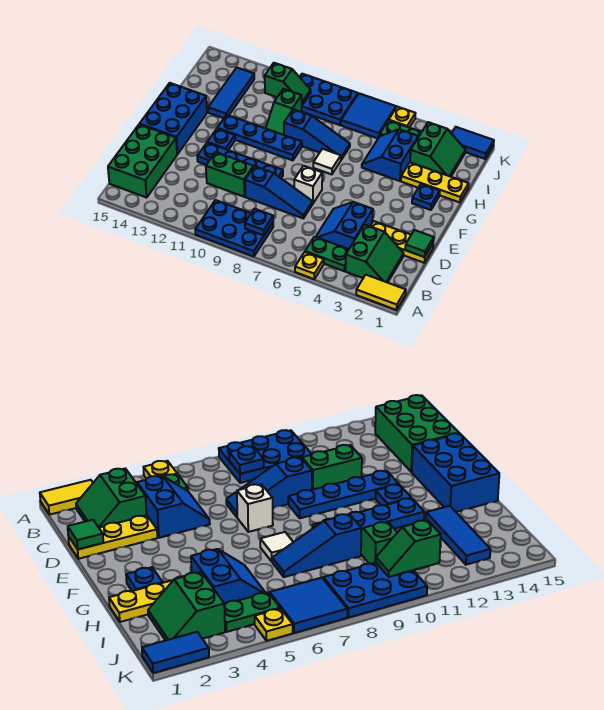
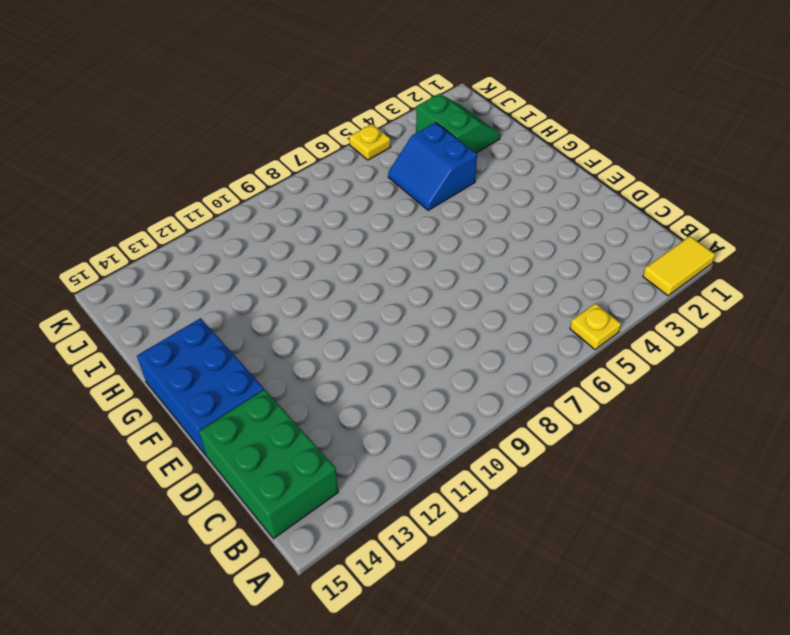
none -> blue plate A8:B10 level 1
none -> green slope B2:C3 level 1 top 3
none -> green plate B4:B5 level 1
none -> blue slope C4:D5 level 1 top 4

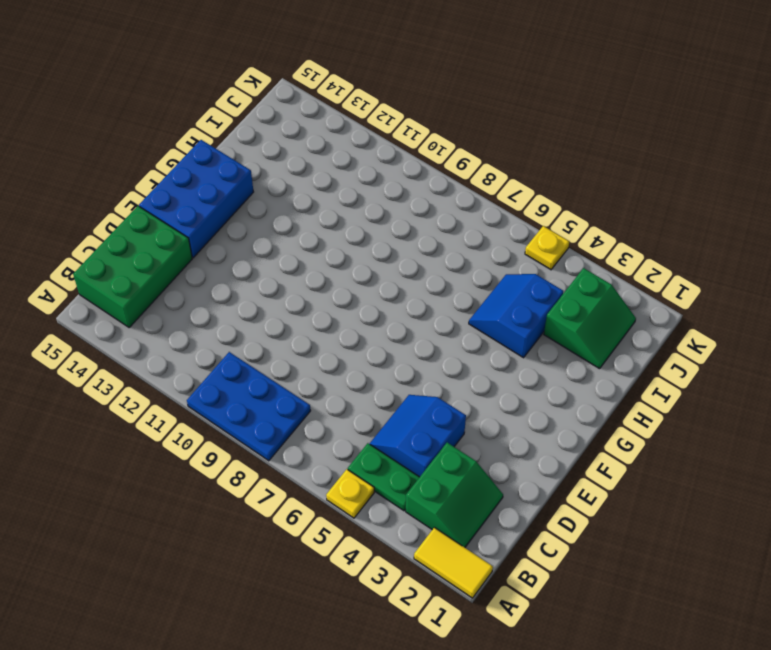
none -> yellow plate D1:D3 level 1
none -> blue slope D7:D9 level 1 top 9
none -> green brick D10:D11 level 1
none -> white brick E7 level 1

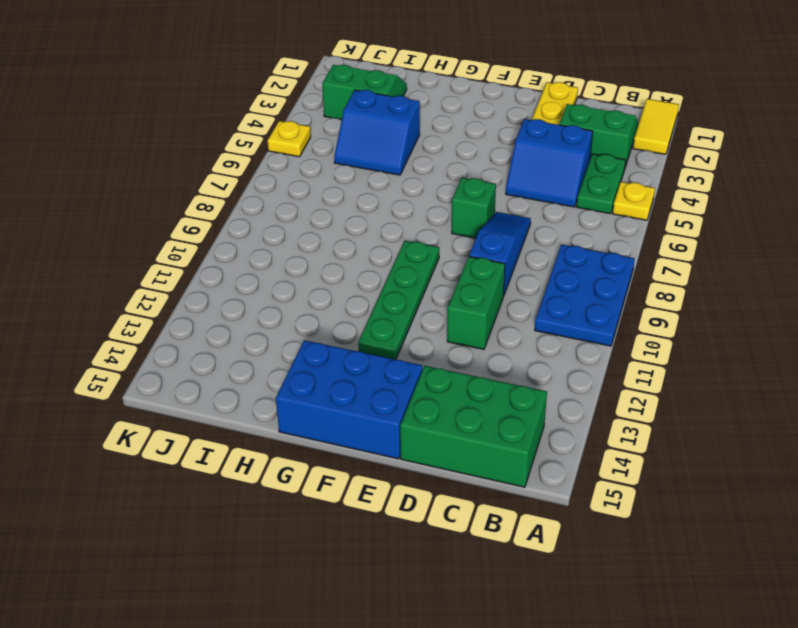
green brick E7 level 1 -> white brick E7 level 1
green plate F9:F12 level 1 -> blue plate F12 level 1
none -> blue plate E9:E12 level 1
none -> blue plate G2 level 1
none -> white tile G7 level 1
none -> blue plate G9:G12 level 1

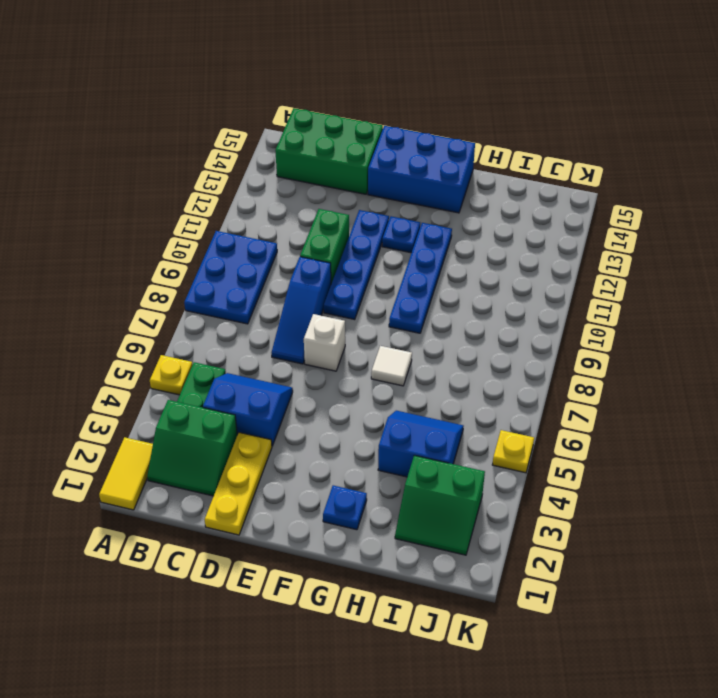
none -> yellow plate H1:H3 level 1
none -> blue slope H7:H9 level 1 top 9
none -> green slope H10:I10 level 1 top I
none -> blue tile H13:J13 level 1

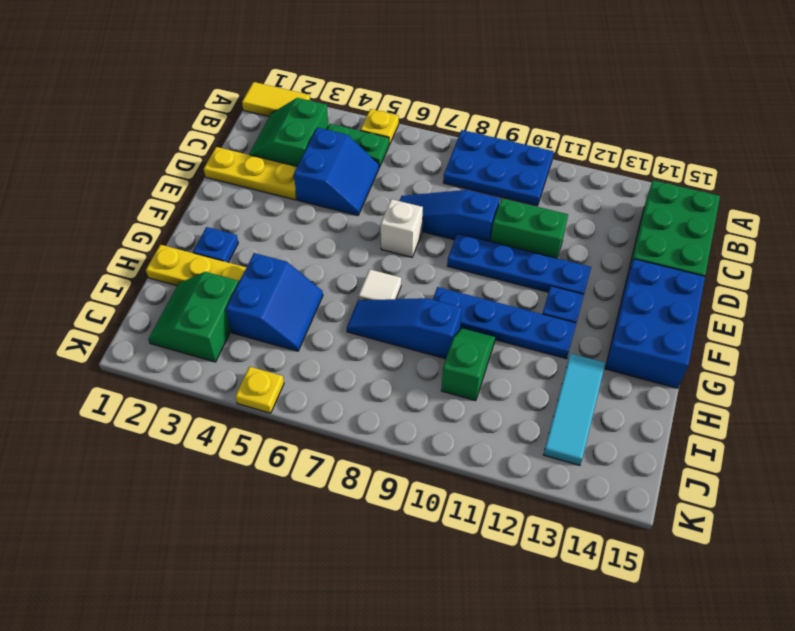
cyan tile H13:J13 level 1 -> blue tile H13:J13 level 1
none -> green plate J4:J5 level 1
none -> blue tile J6:K7 level 1
none -> blue plate J8:K10 level 1
none -> blue tile K1:K2 level 1

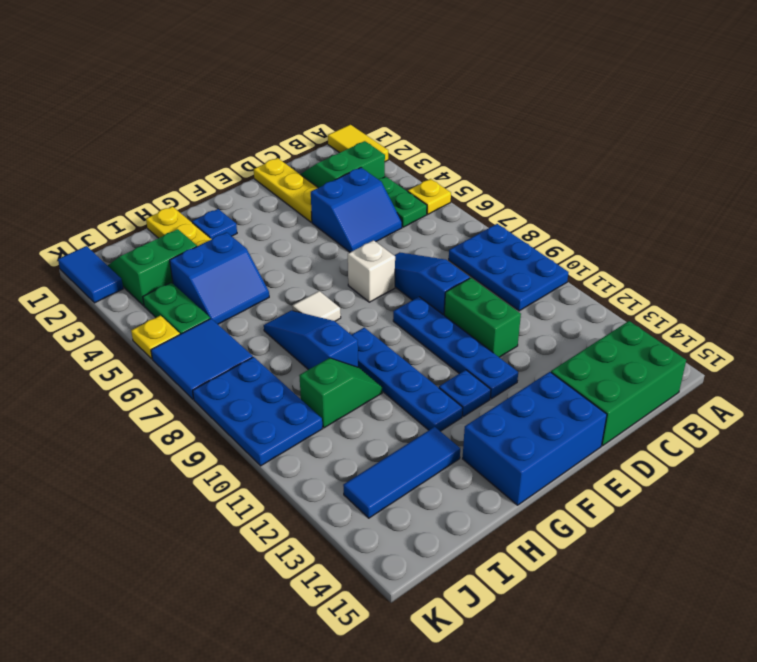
none -> blue plate B8 level 2
none -> green tile D1 level 2
none -> green slope J10:J11 level 2 top 11

